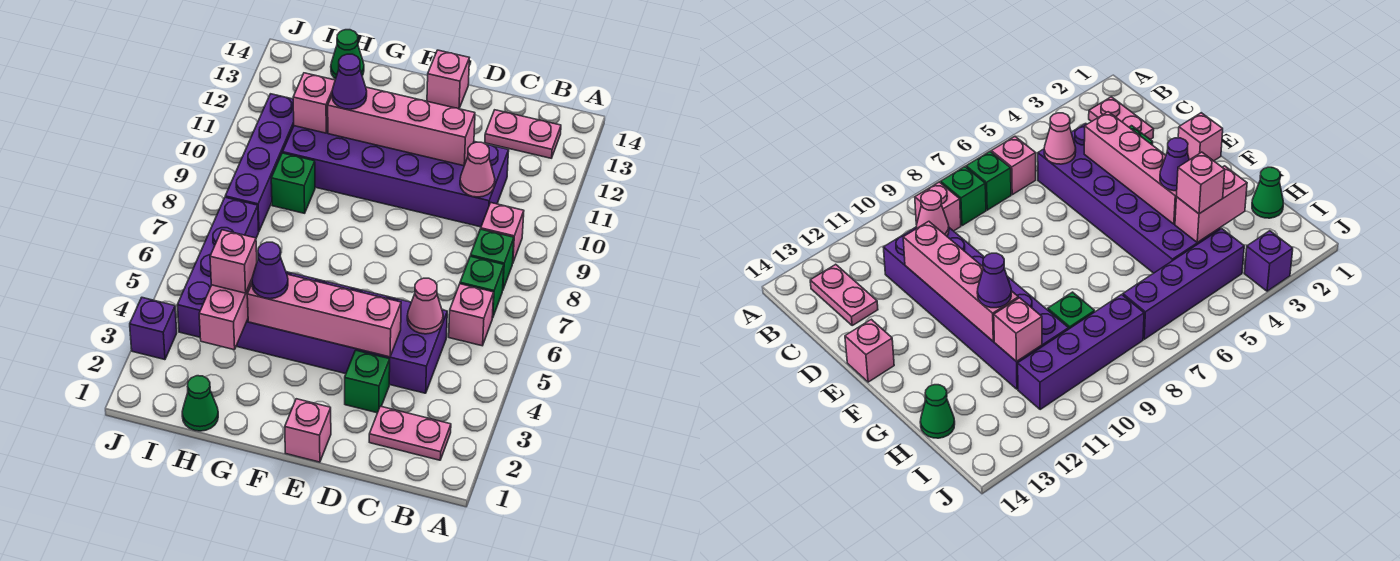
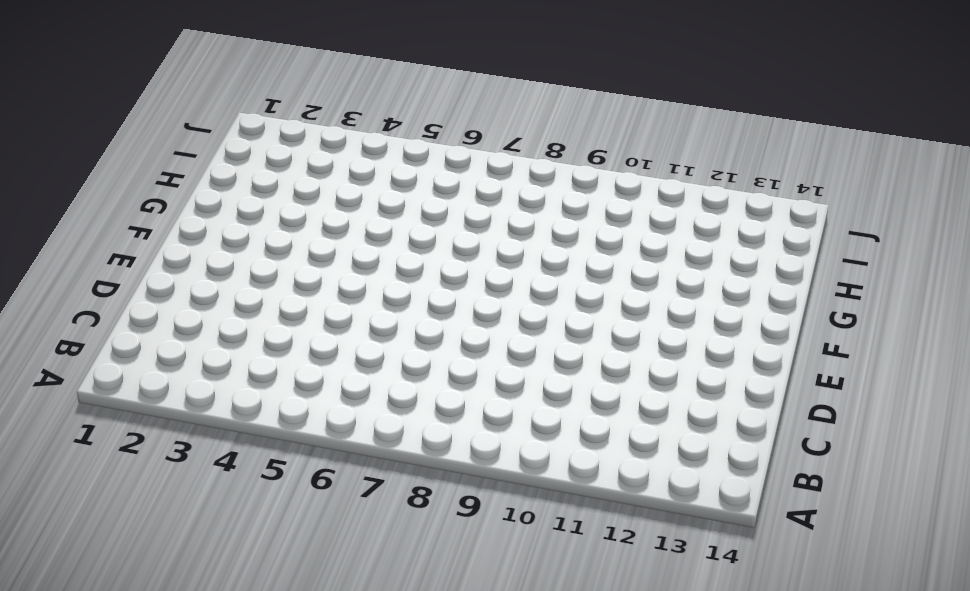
none -> pink plate B2:C2 level 1
none -> pink brick B6 level 1
none -> green brick B7 level 1

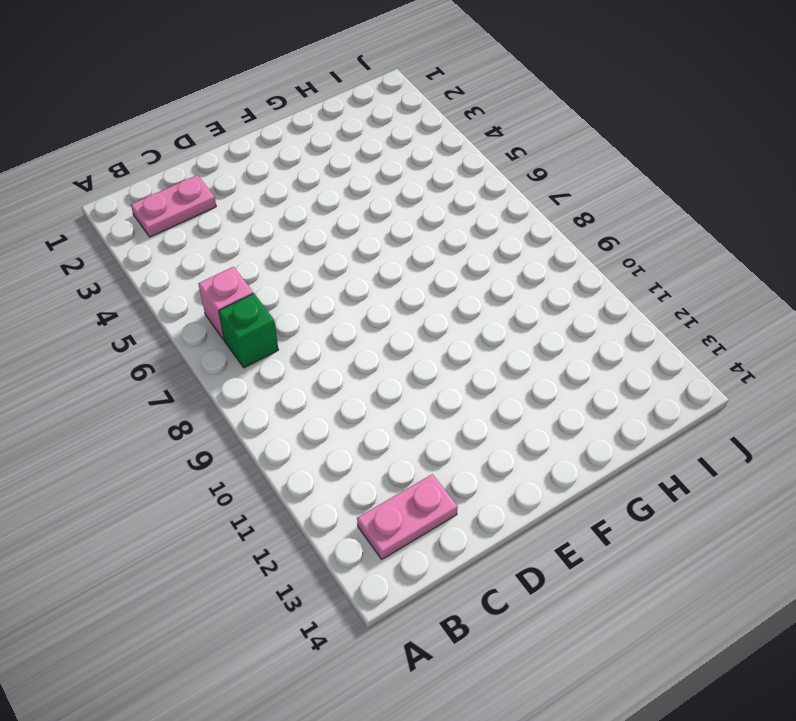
none -> green brick B8 level 1
none -> pink brick B9 level 1
none -> purple brick C4:H5 level 1

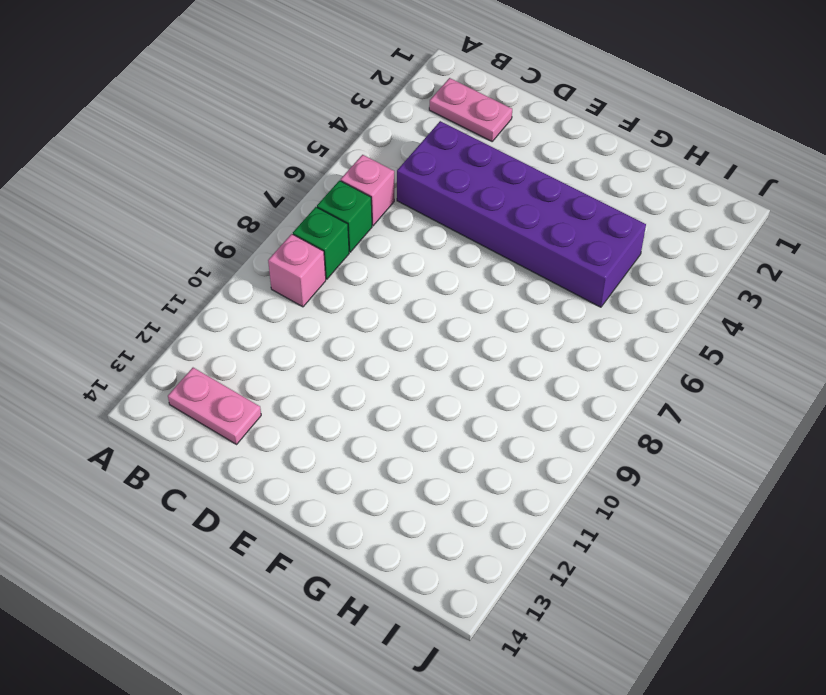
none -> purple brick C10:H11 level 1
none -> green brick D3 level 1
none -> pink brick E1 level 1

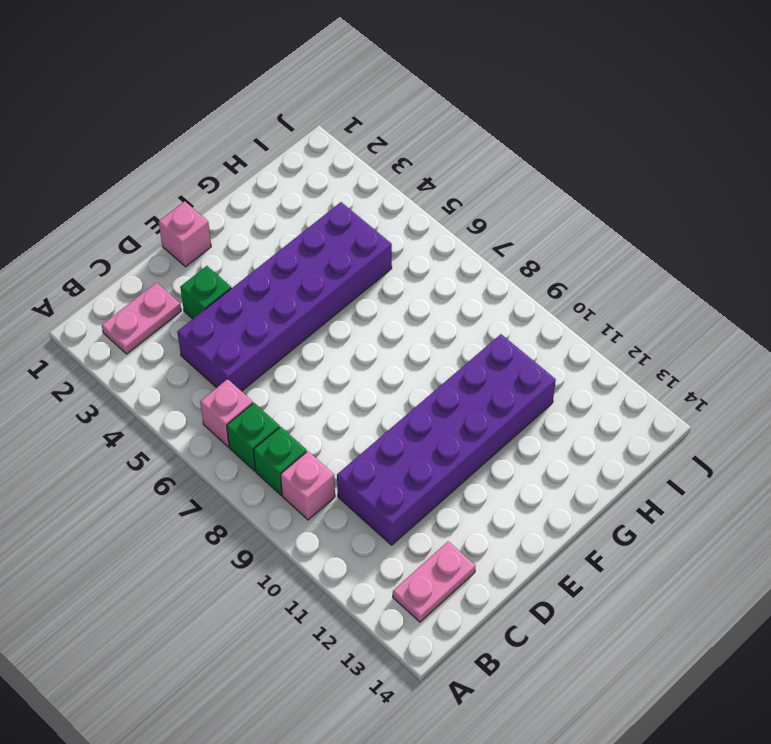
none -> pink brick E14 level 1
none -> green cone H1 level 1
none -> green brick H9 level 1

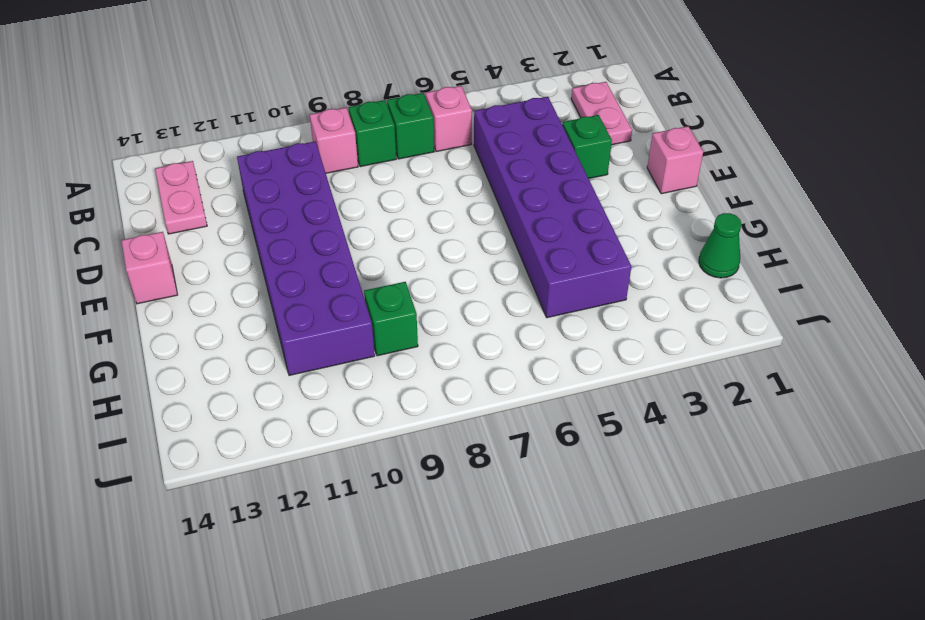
none -> green cone H14 level 1
none -> purple brick I4:I7 level 1
none -> purple brick I8:I11 level 1

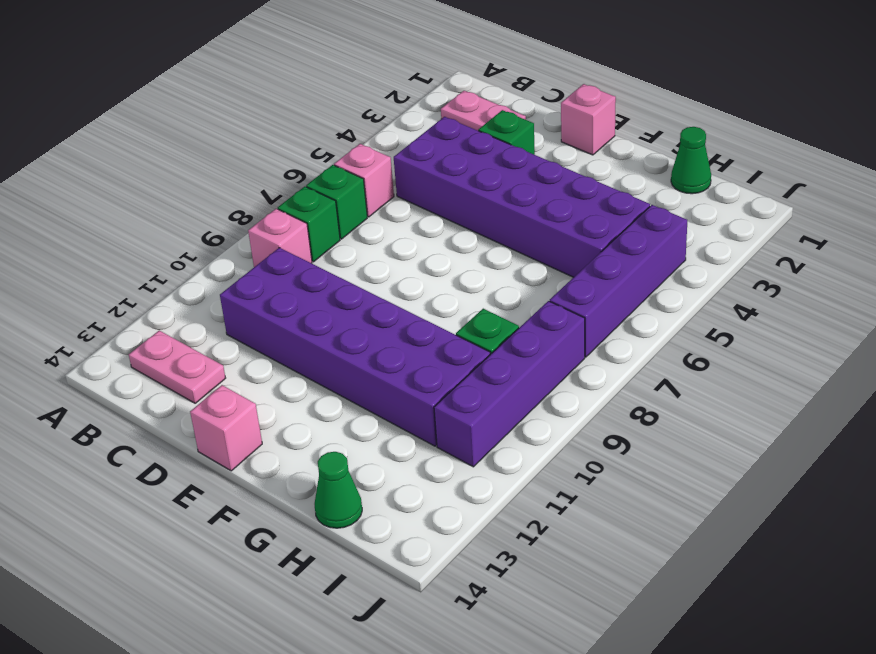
none -> purple brick J3 level 1
none -> pink cone C5 level 2
none -> pink cone C10 level 2

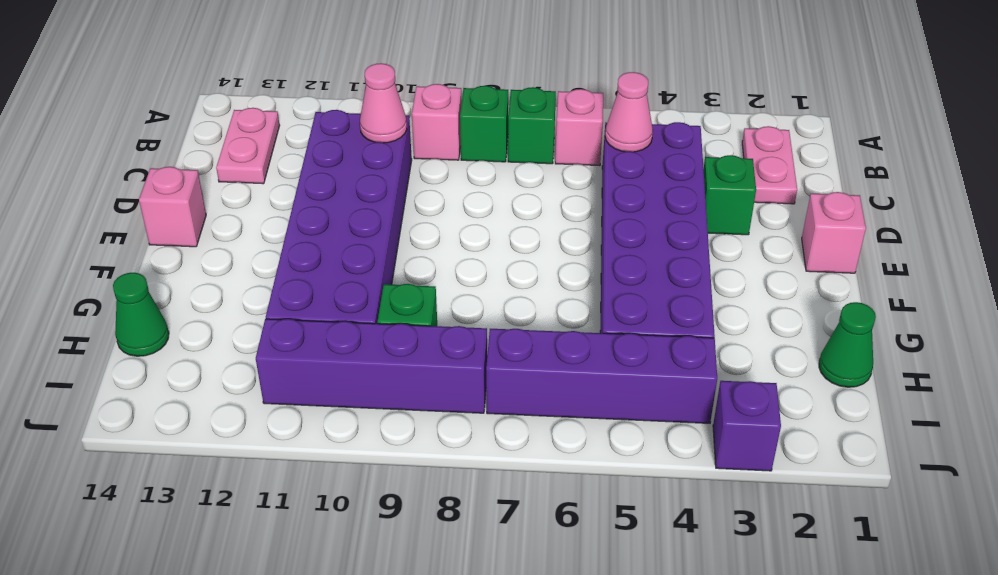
none -> pink brick D4:G4 level 2
none -> pink brick D11:G11 level 2
none -> pink brick H3:H4 level 2

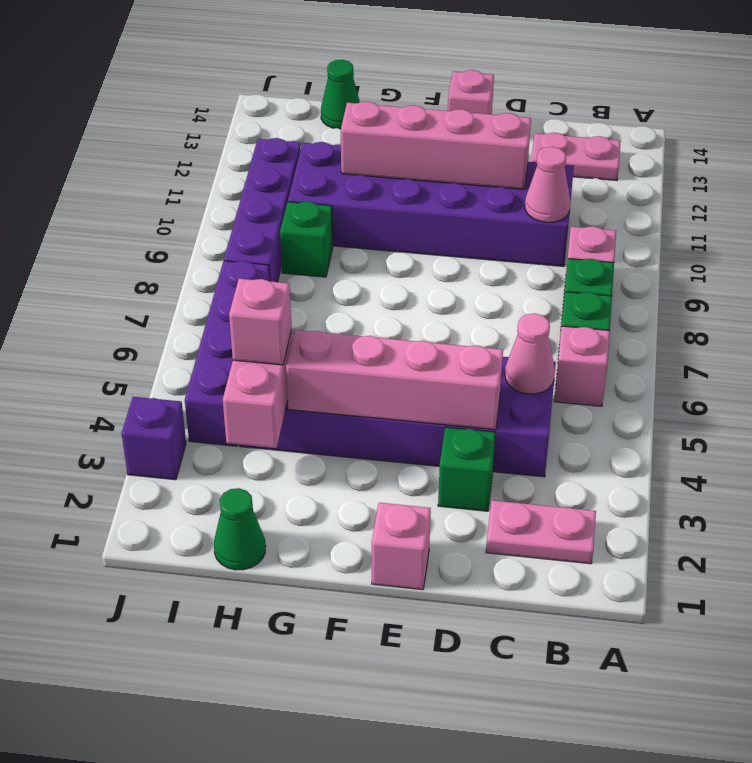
none -> pink brick H11 level 2
none -> purple cone G4 level 3
none -> purple cone G11 level 3

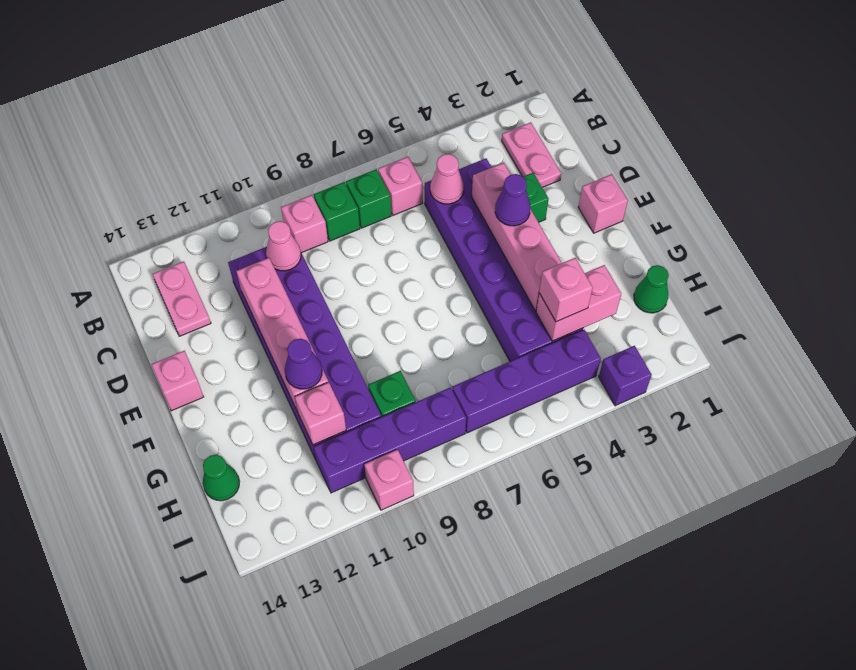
purple cone E4 level 3 -> purple cone G4 level 3
pink brick J10 level 1 -> none

